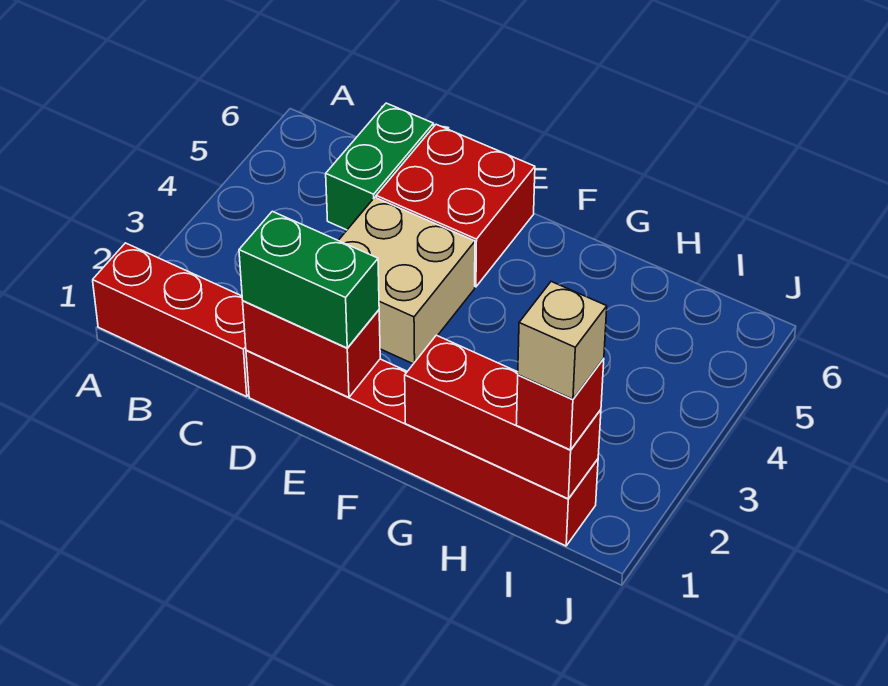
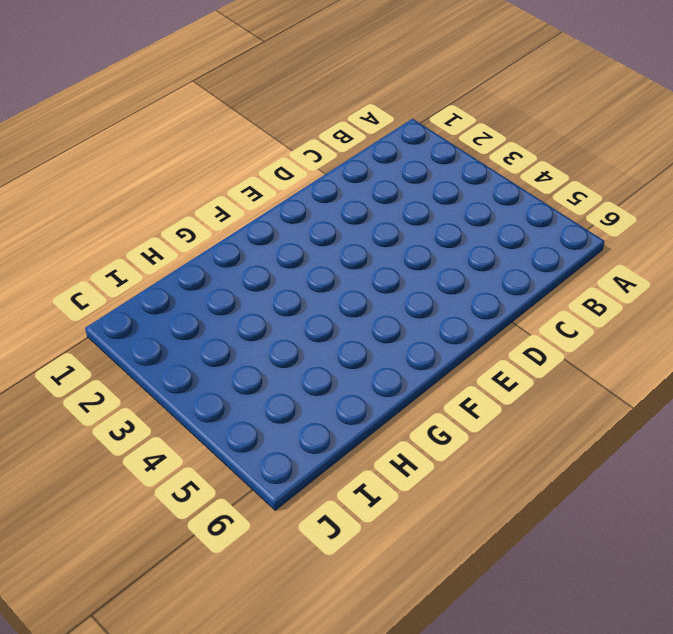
none -> red brick A1:C1 level 1
none -> green brick C5:C6 level 1

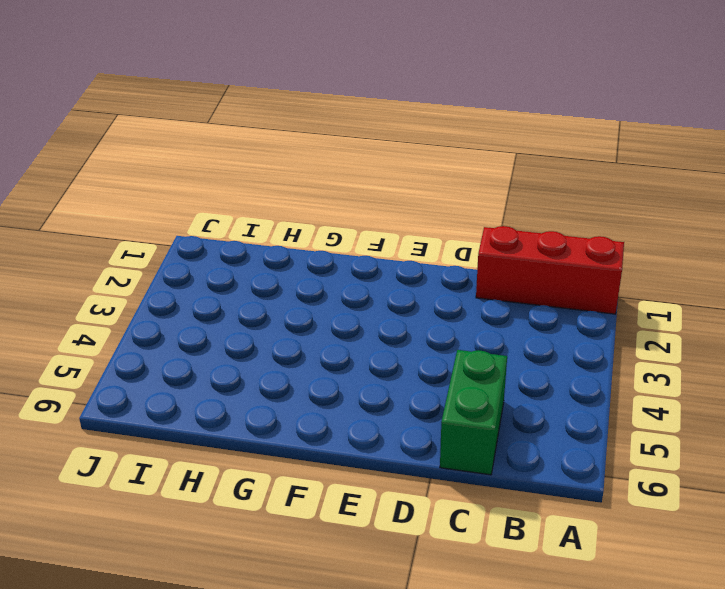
none -> red brick D1:I1 level 1
none -> tan brick D3:E4 level 1

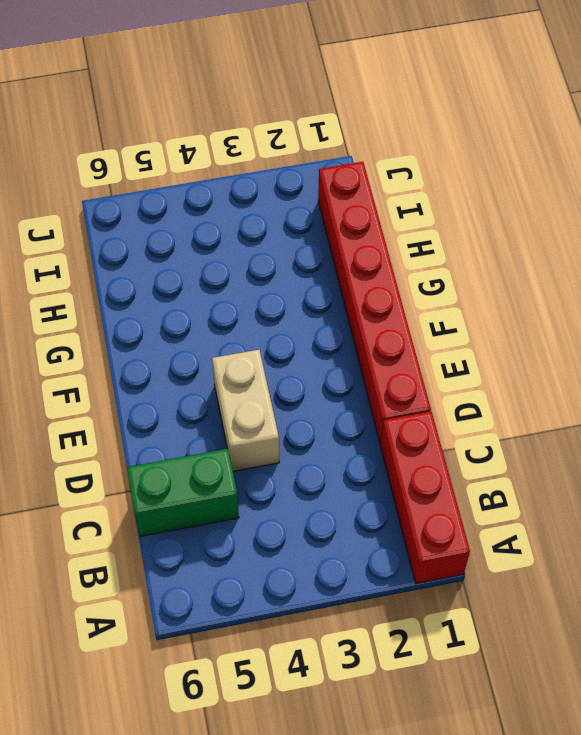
tan brick D4:E4 level 1 -> tan brick D3:E4 level 1
none -> red brick D5:E6 level 1
none -> red brick D1:E1 level 2

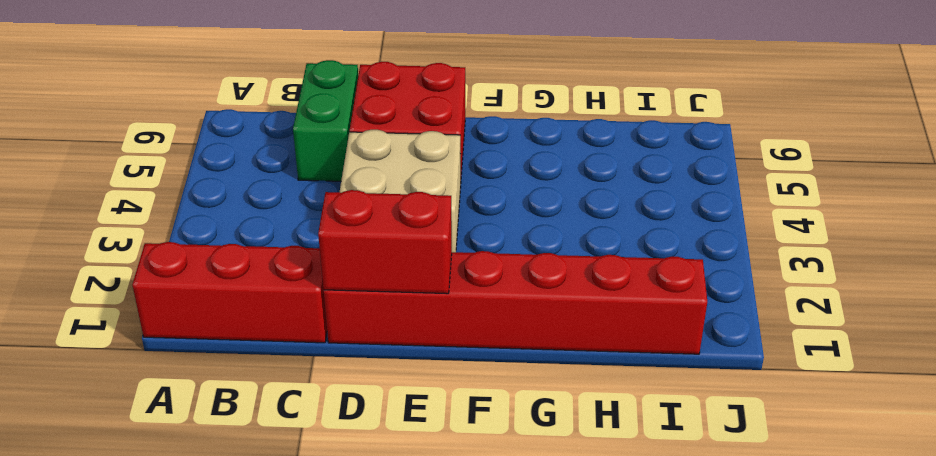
none -> red brick G1:I1 level 2
none -> green brick D1:E1 level 3

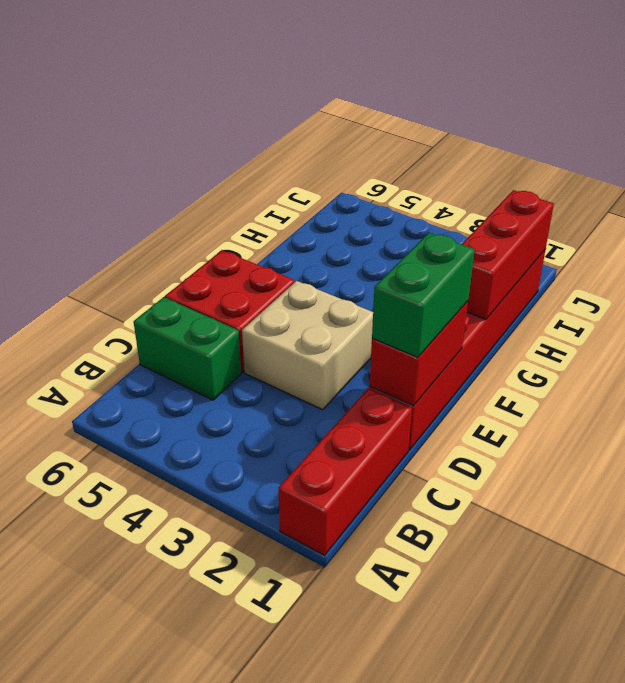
none -> red brick I1 level 3
none -> tan brick I1 level 4

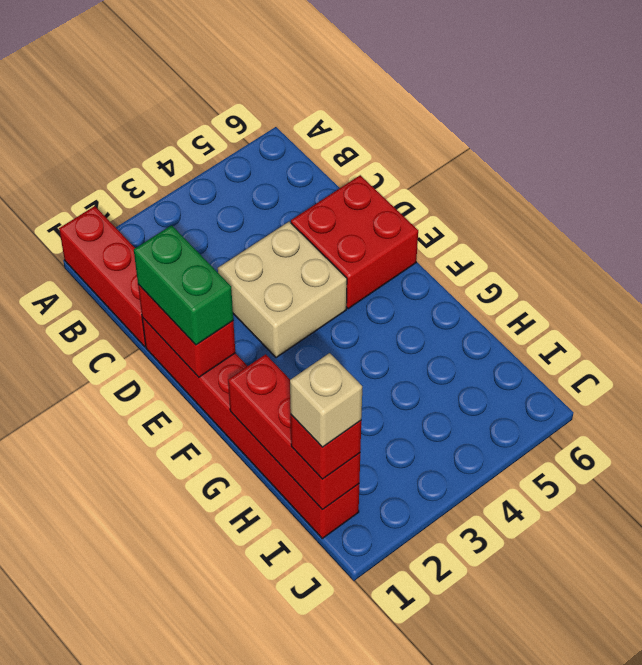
none -> green brick C5:C6 level 1

